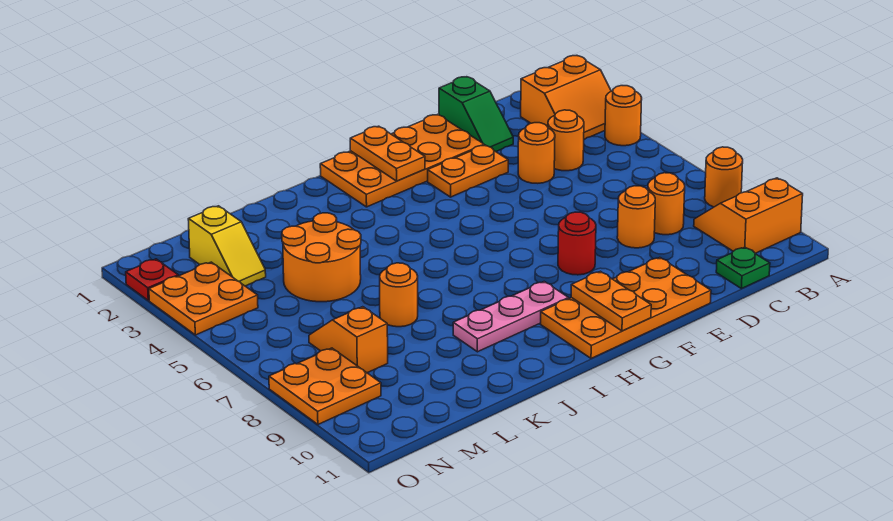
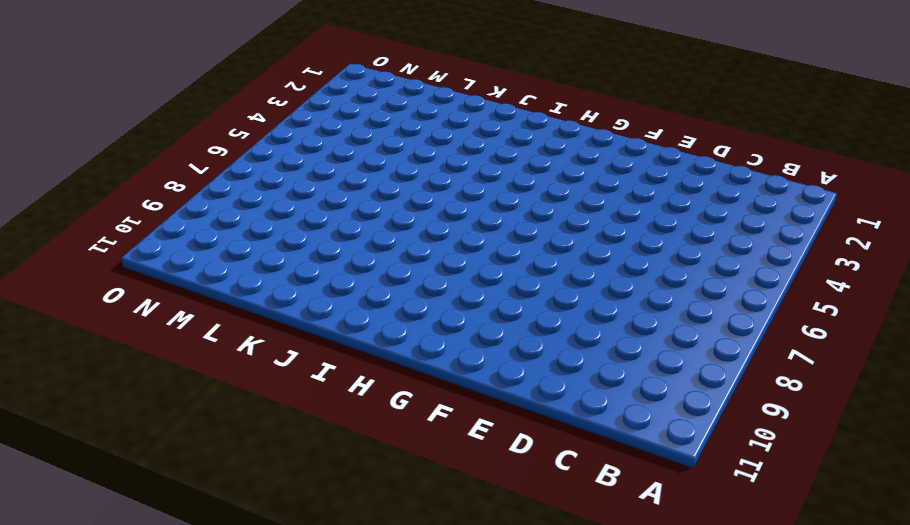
none -> orange slope A2:B3 level 1 top 2
none -> orange round brick A4 level 1
none -> orange round brick A8 level 1

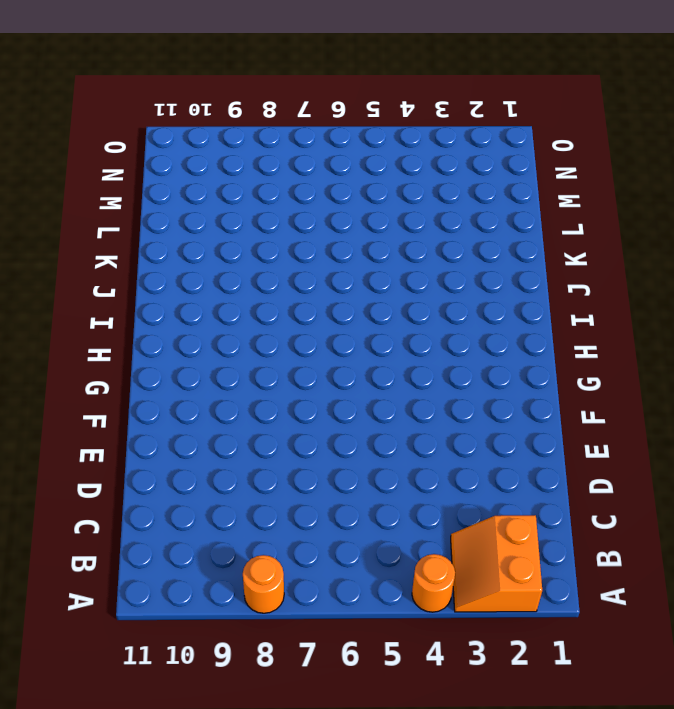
none -> orange slope A9:B10 level 1 top 10
none -> orange round brick C4 level 1
none -> orange round brick C8 level 1

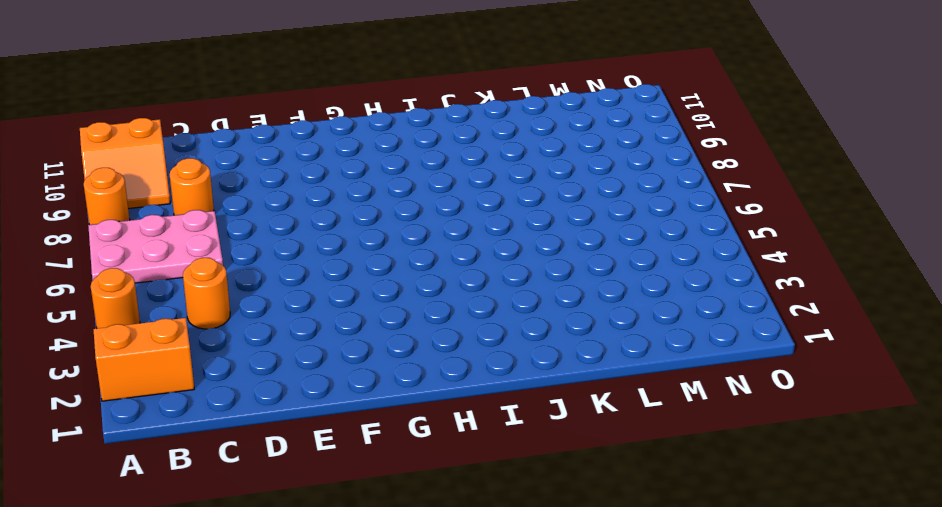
pink plate A6:C7 level 1 -> none
none -> green plate C11 level 1
none -> green slope D1:D2 level 1 top 1
none -> orange round brick D4 level 1

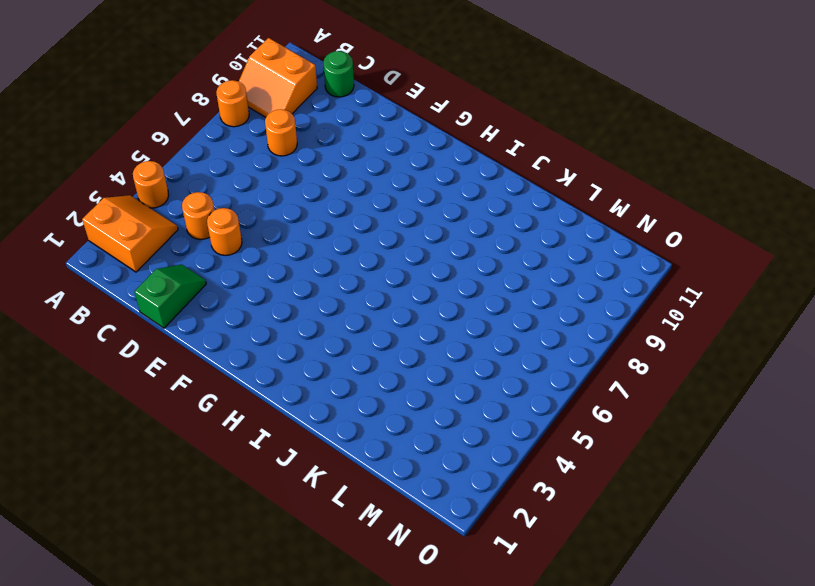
green round brick C11 level 1 -> green plate C11 level 1
none -> orange round brick D8 level 1
none -> orange plate E1:H2 level 1
none -> orange plate E3:F3 level 1

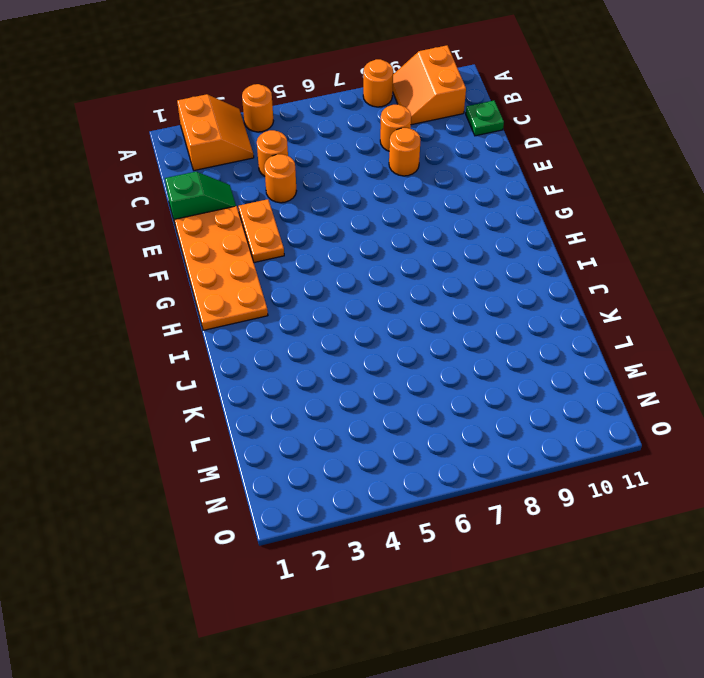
none -> orange plate E10:H11 level 1
none -> red round brick F8 level 1
none -> pink plate H9:J9 level 1

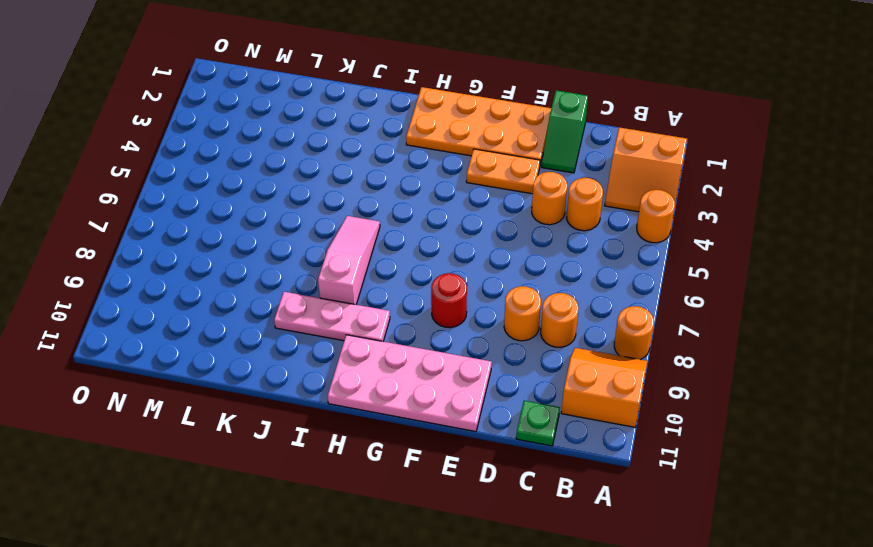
pink plate E10:H11 level 1 -> orange plate E10:H11 level 1
pink slope I6:I8 level 1 top 8 -> none
none -> orange round brick K4:L5 level 1
none -> orange round brick K7 level 1
none -> yellow slope M2:M3 level 1 top 2

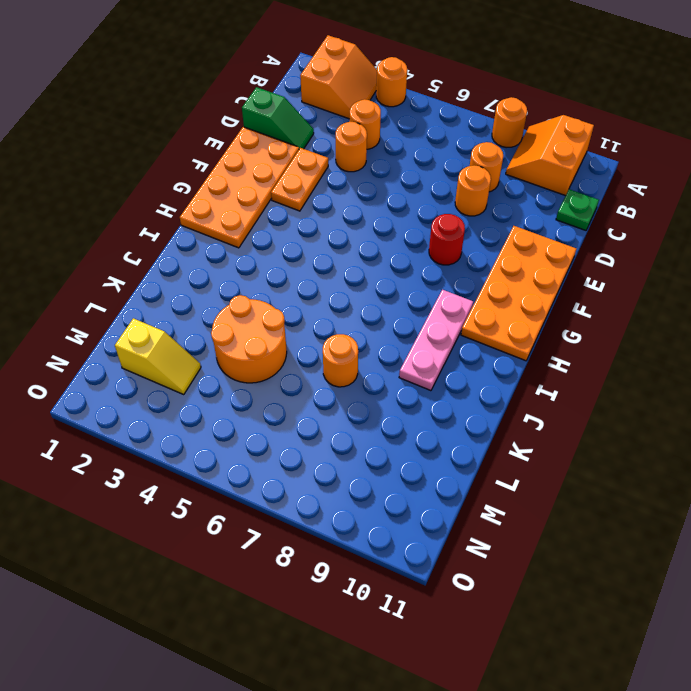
none -> orange slope M7:M8 level 1 top 8
none -> orange plate N3:O4 level 1
none -> orange plate N8:O9 level 1

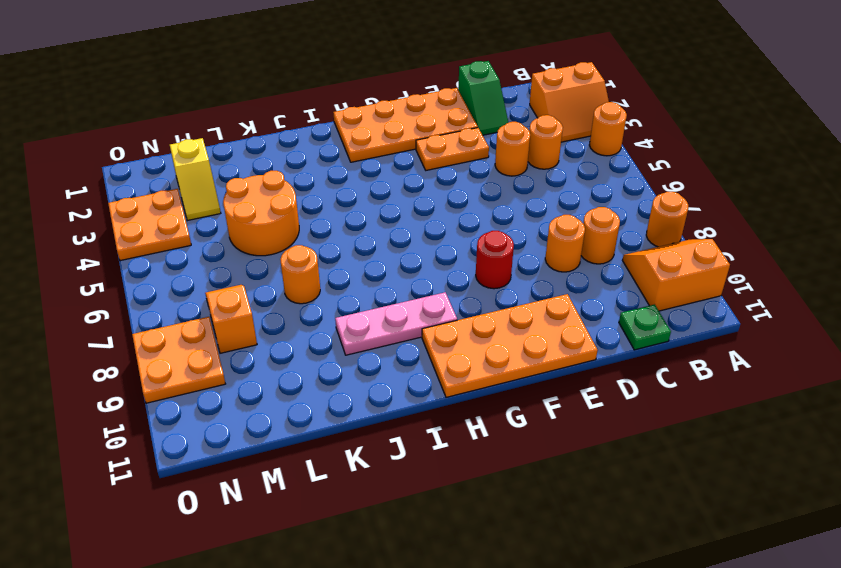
none -> red plate O2 level 1
none -> orange plate G1:G2 level 2
none -> orange plate G10:G11 level 2

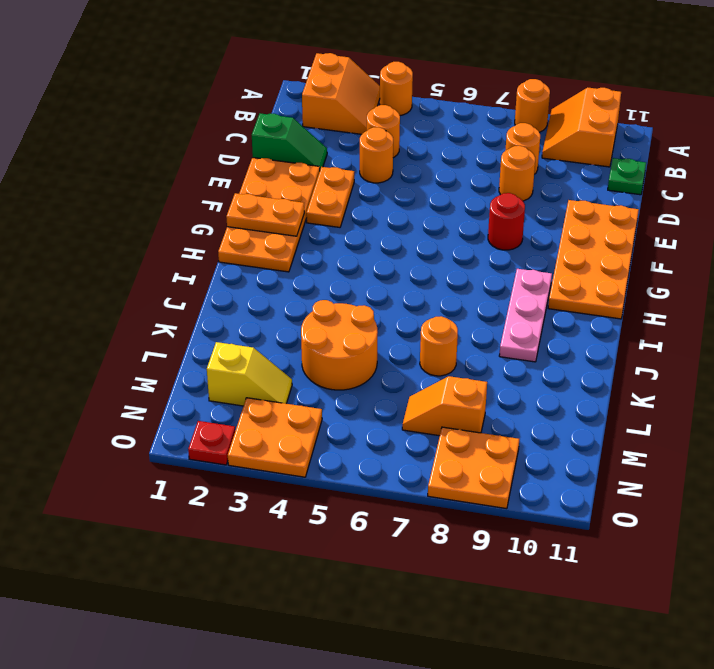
none -> orange plate G10:G11 level 2

